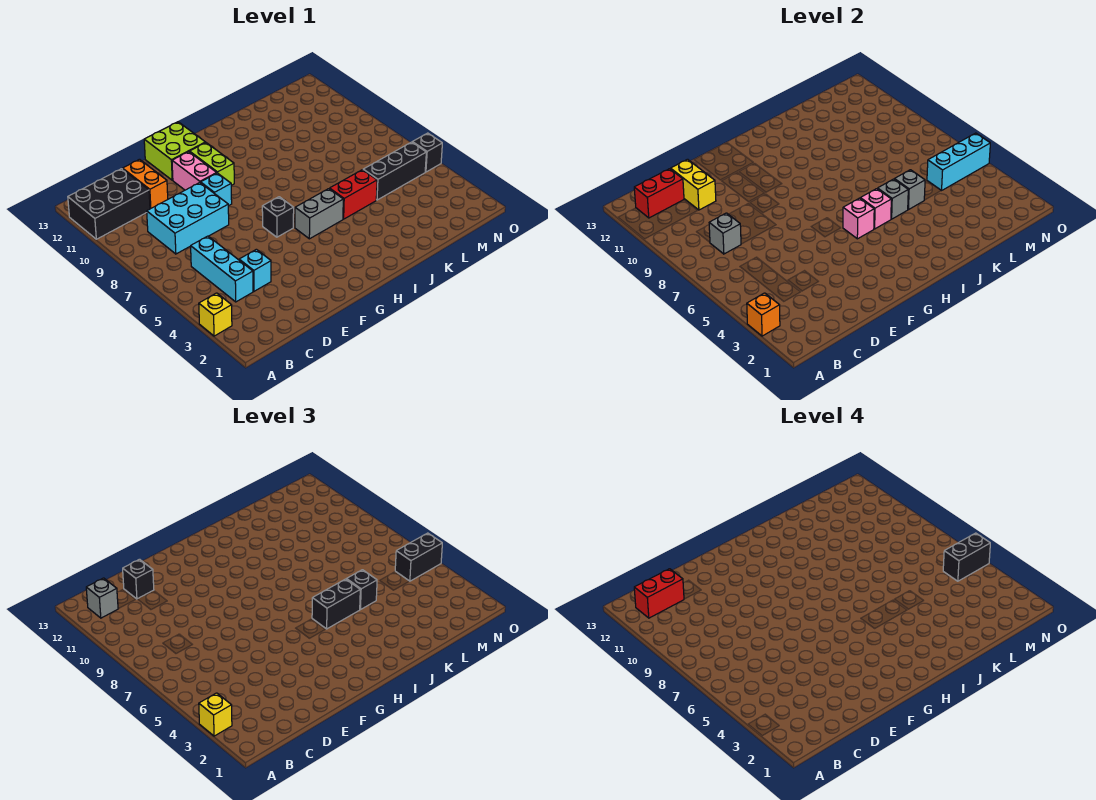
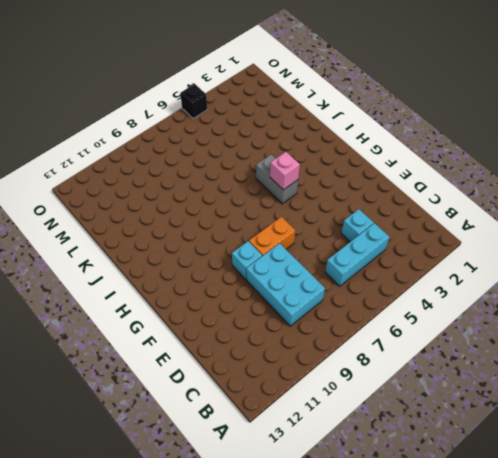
orange brick F7:F8 level 1 -> orange brick D11:D12 level 1
none -> yellow brick A3 level 1
none -> black brick A11:C12 level 1
none -> pink brick F10:F11 level 1
none -> lime brick F12:G13 level 1

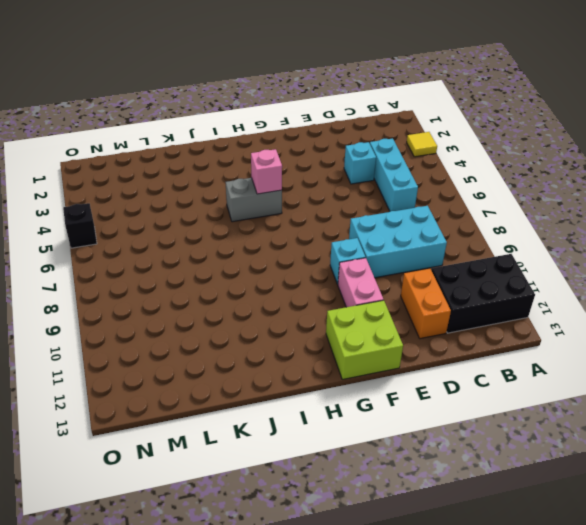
yellow tile A3 level 1 -> yellow brick A3 level 1
none -> black brick G6 level 1
none -> lime brick G10:G11 level 1
none -> red brick J5:K5 level 1
none -> black brick L5:N5 level 1

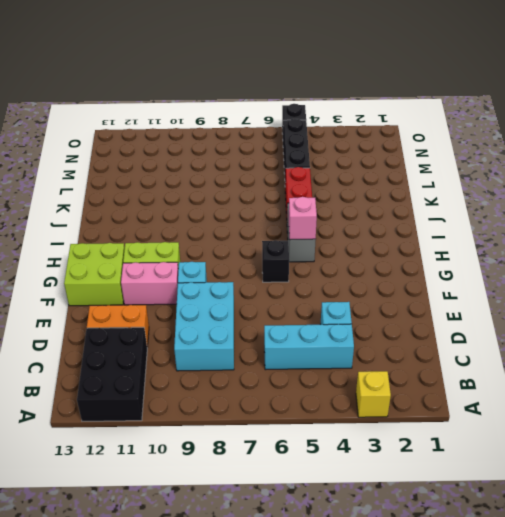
none -> orange brick A3 level 2
none -> red brick B12:C12 level 2
none -> grey brick C8 level 2
none -> yellow brick D11:D12 level 2

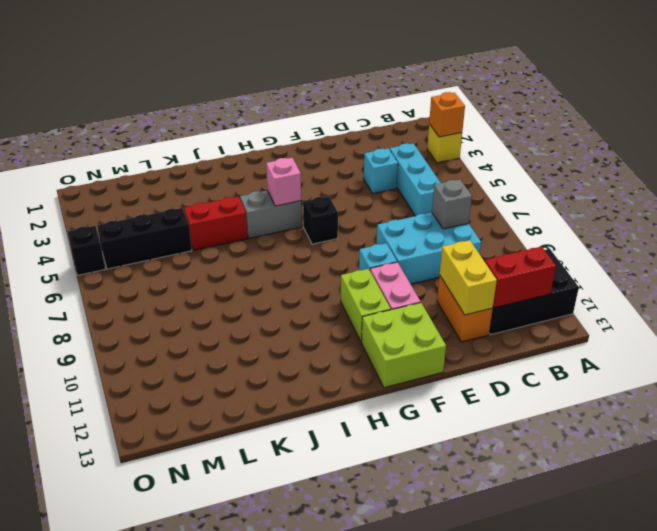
none -> pink brick I5 level 2
none -> grey brick J5 level 2
none -> grey brick K5 level 2
none -> cyan brick M5:O5 level 2

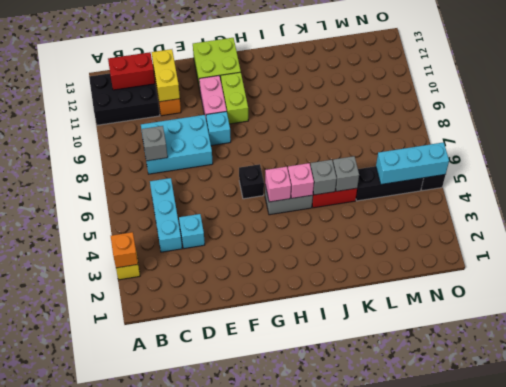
none -> yellow brick A3 level 3
none -> grey brick B12 level 3
none -> black brick D12 level 3
none -> black brick I5:J5 level 3

